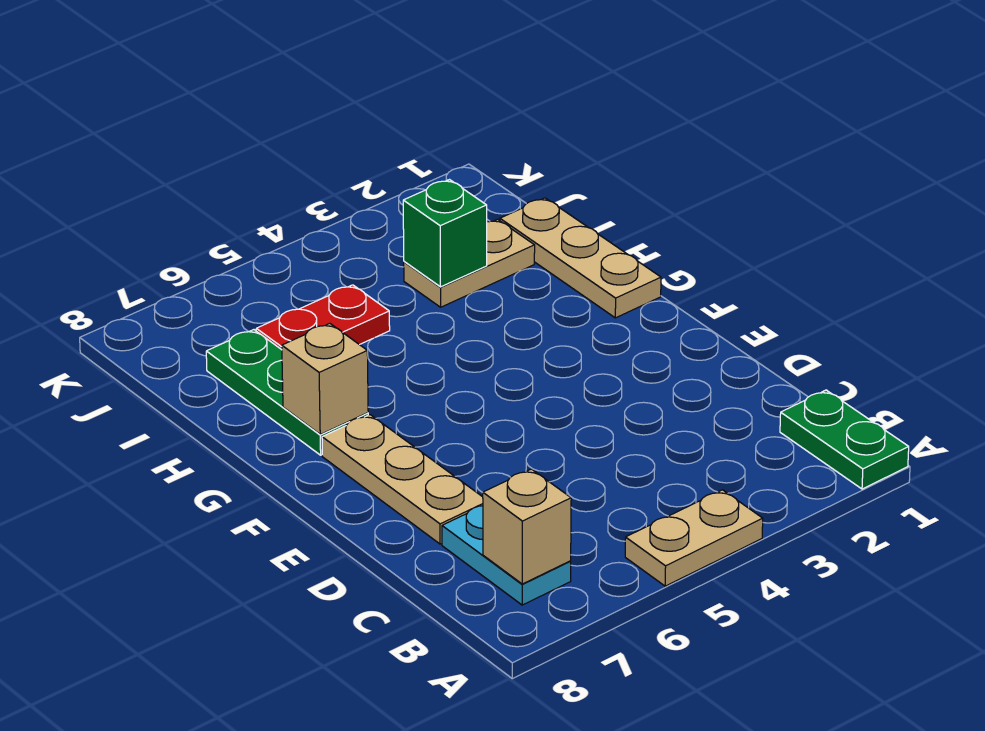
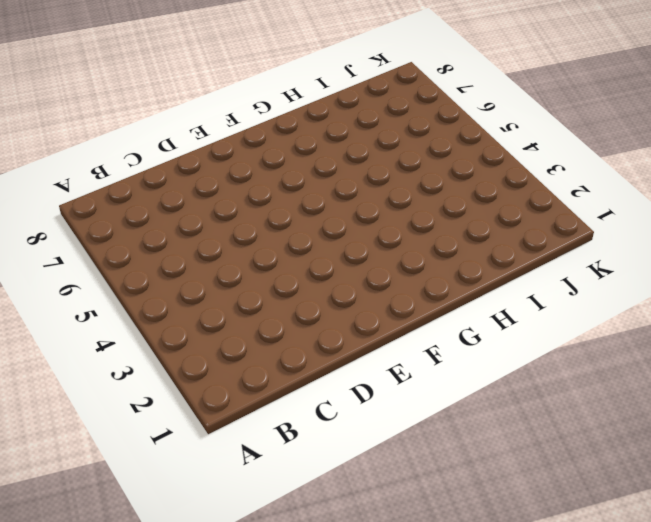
none -> green plate A1:B1 level 1
none -> tan plate A4:A5 level 1

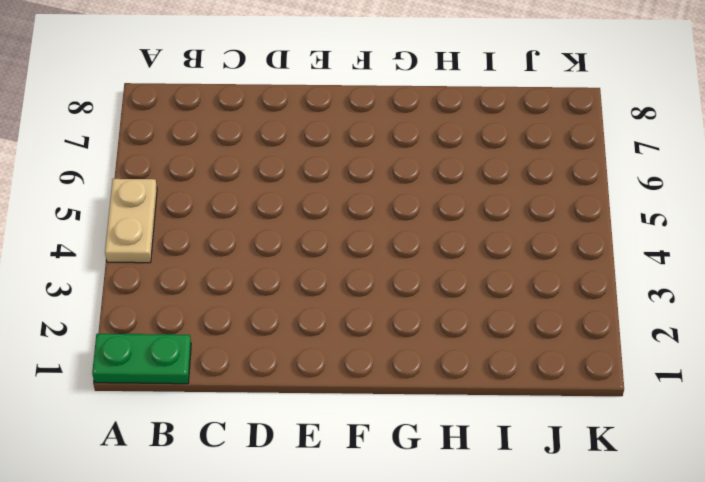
none -> cyan plate B7:C7 level 1
none -> tan plate D7:F7 level 1

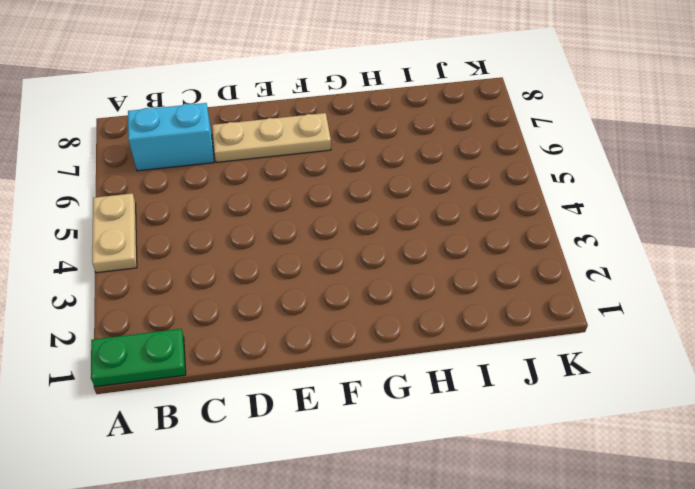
cyan brick B7:C7 level 1 -> cyan plate B7:C7 level 1
none -> tan plate G1:I1 level 1
none -> green plate G7:I7 level 1

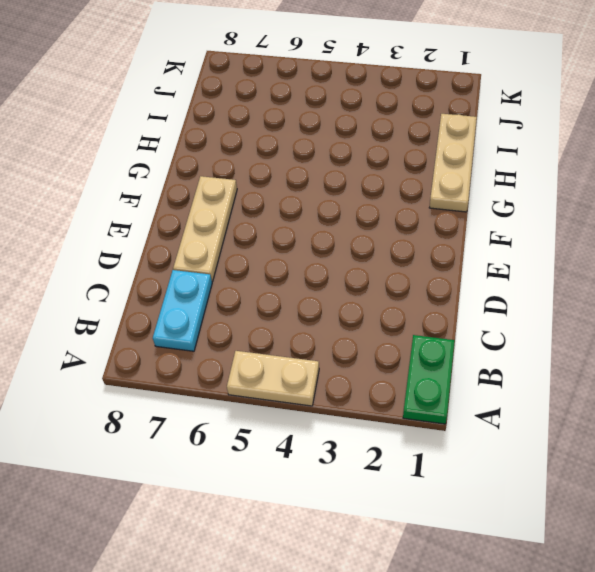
none -> green plate G7:I7 level 1
none -> tan plate I2:I3 level 1

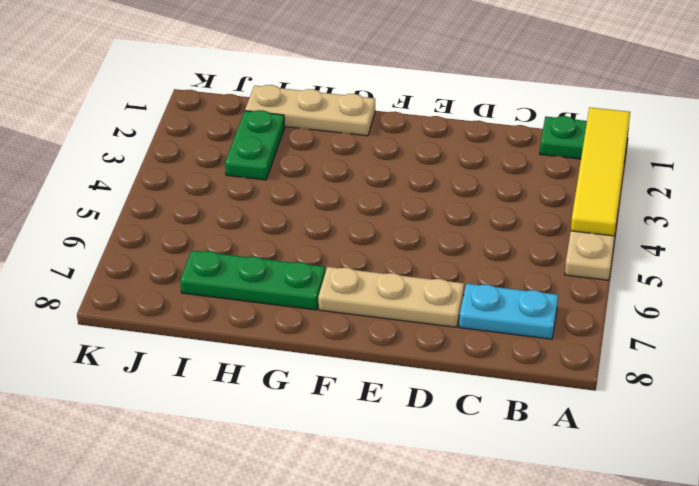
yellow tile A1:A4 level 2 -> none
green plate I2:I3 level 1 -> tan plate I2:I3 level 1
none -> red plate I5:I6 level 1
none -> tan brick B7 level 2

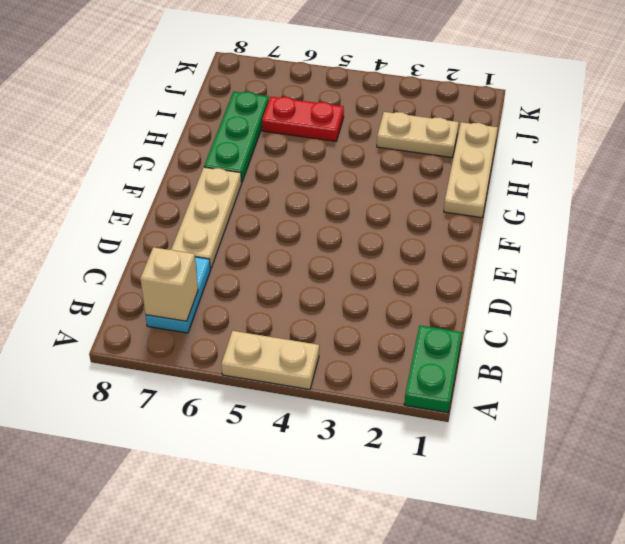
none -> tan brick G7 level 2
none -> green brick I3 level 2

